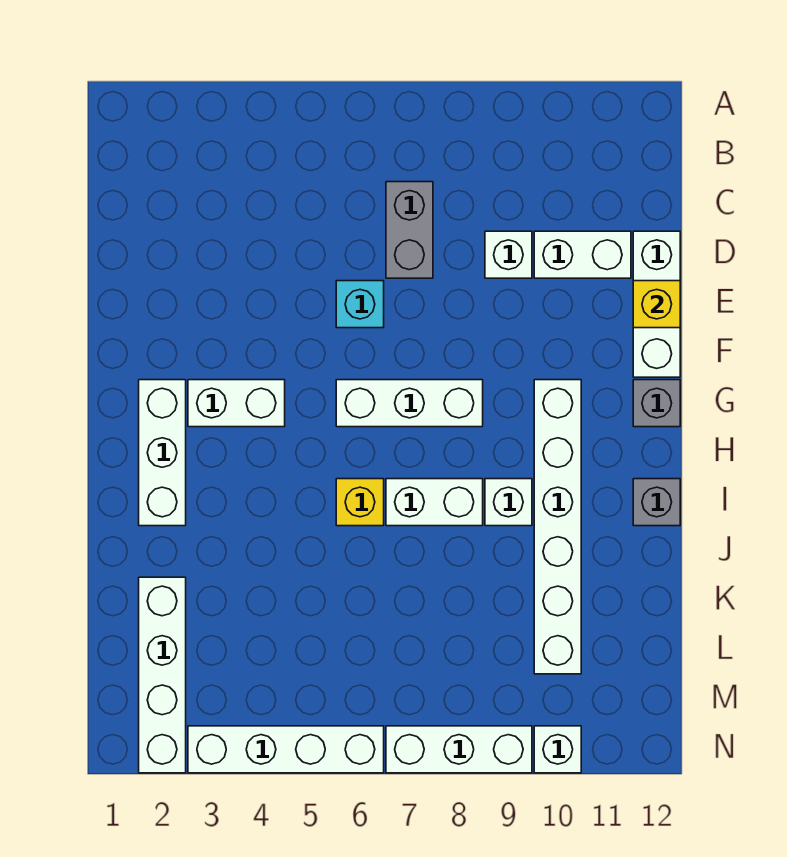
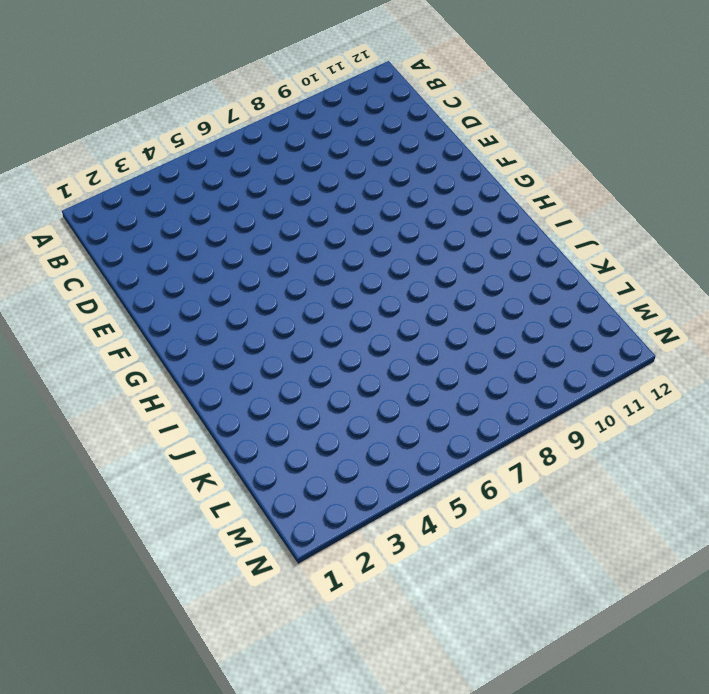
none -> grey brick C7:D7 level 1
none -> white brick D9 level 1
none -> white brick D10:D11 level 1

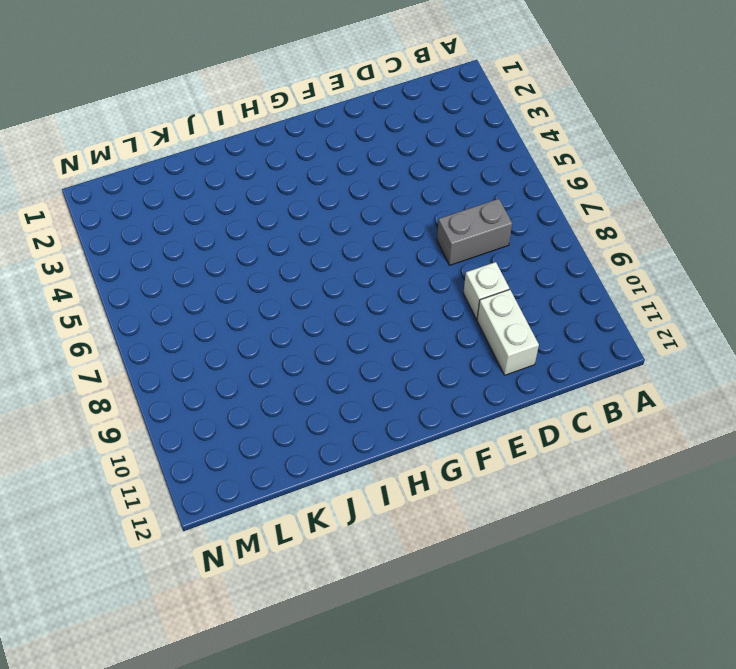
none -> white brick D12:F12 level 1
none -> cyan brick E6 level 1
none -> white brick G2:I2 level 1

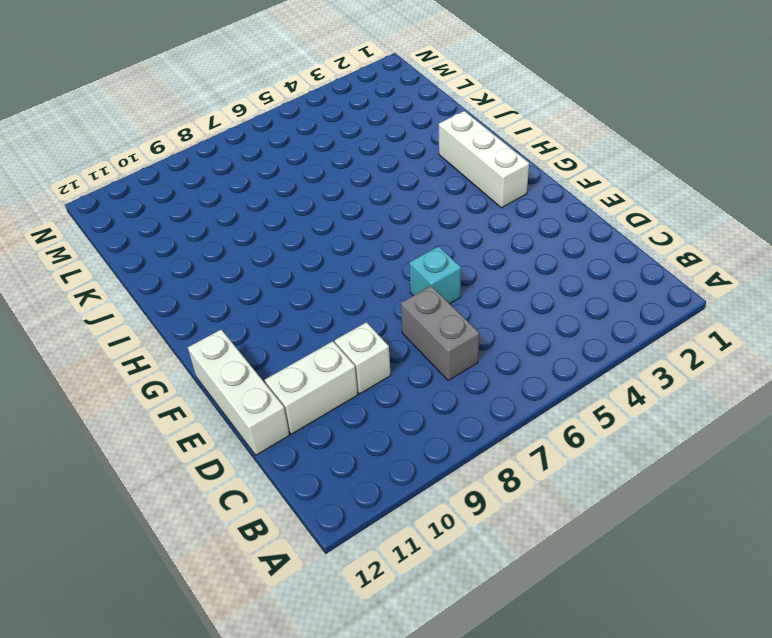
none -> white brick G3:G4 level 1
none -> white brick G6:G8 level 1
none -> white brick G10:L10 level 1

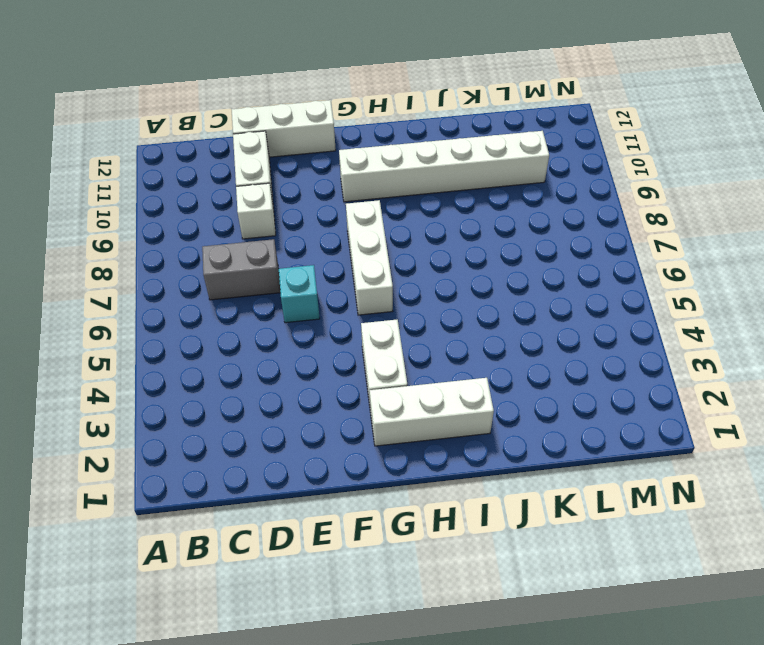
none -> grey brick G12 level 1
none -> yellow brick I6 level 1
none -> white brick I7:I8 level 1

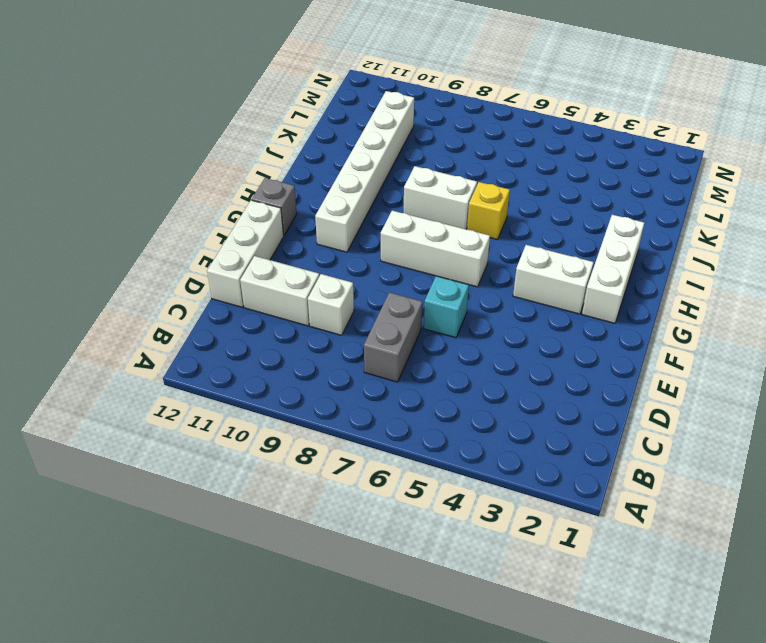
none -> white brick I9 level 1
none -> grey brick I12 level 1
none -> white brick K2:N2 level 1

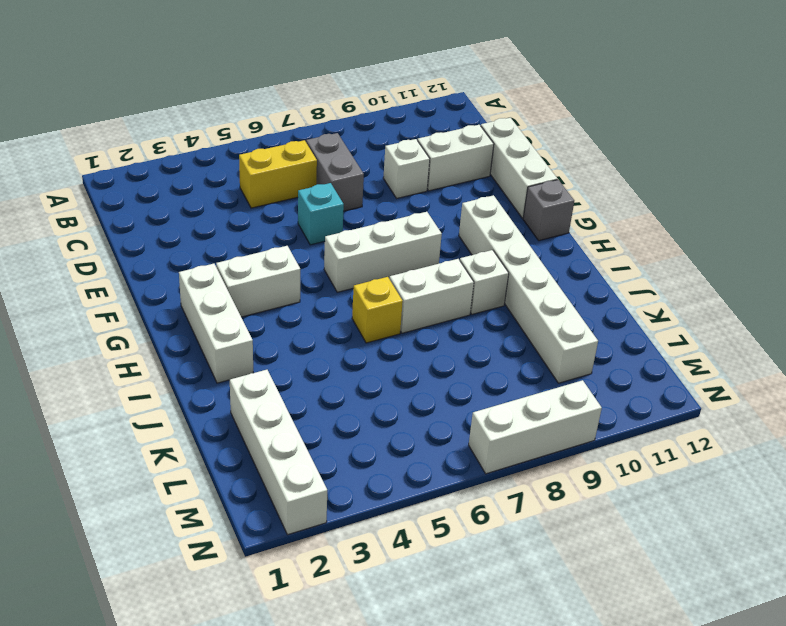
yellow brick C5:C6 level 1 -> none
none -> grey brick I12 level 1
none -> white brick N3:N6 level 1
none -> white brick N10 level 1

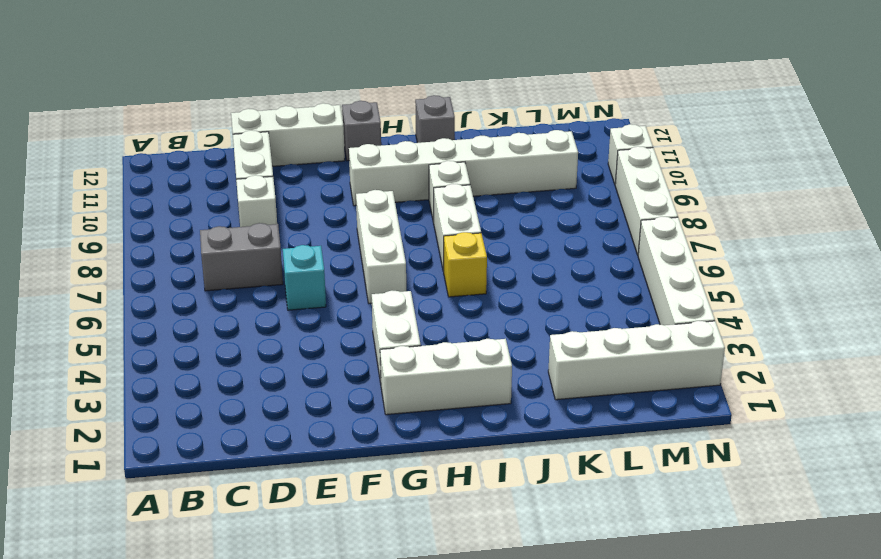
none -> yellow brick E12 level 2

